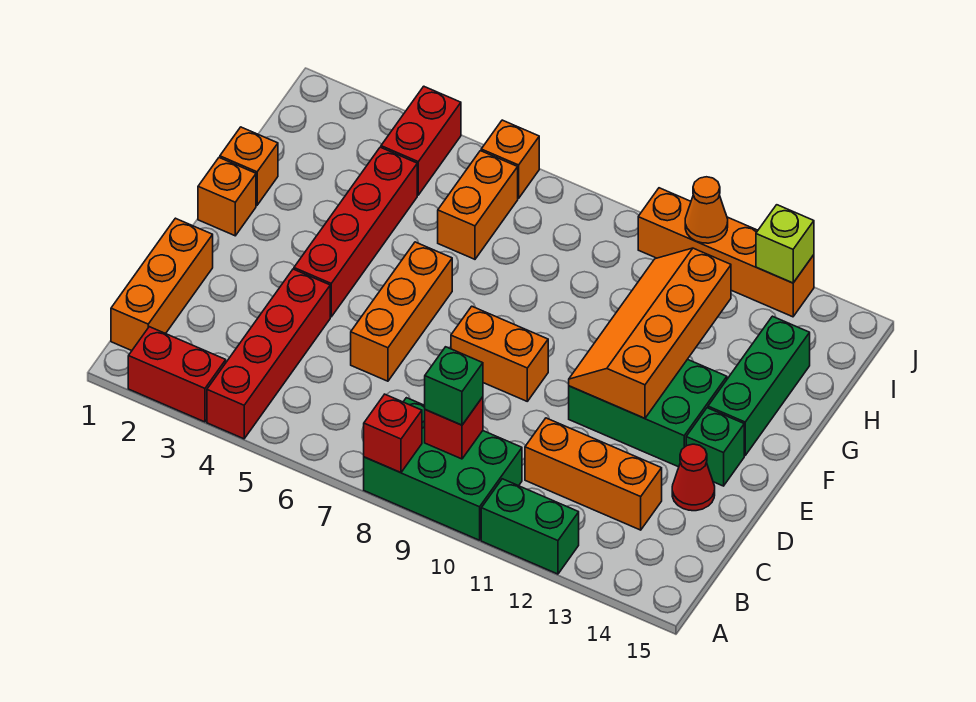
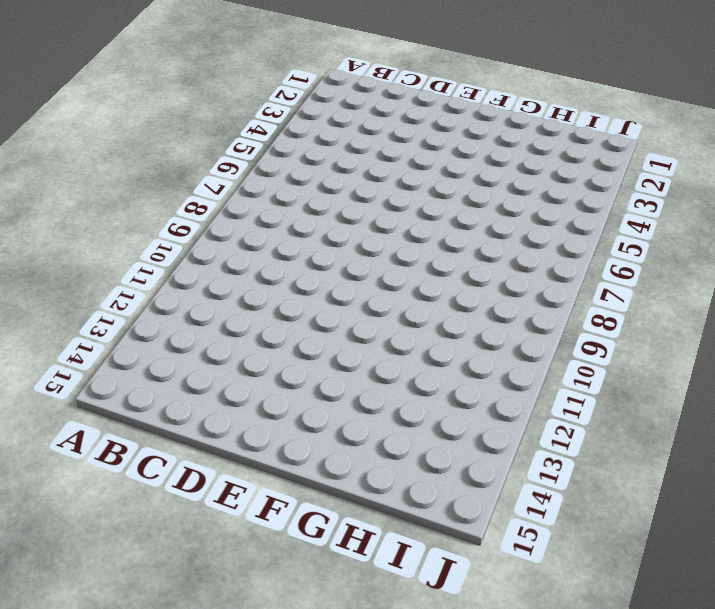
none -> red brick A2:A3 level 1
none -> red brick A4:D4 level 1
none -> green brick A8:B10 level 1

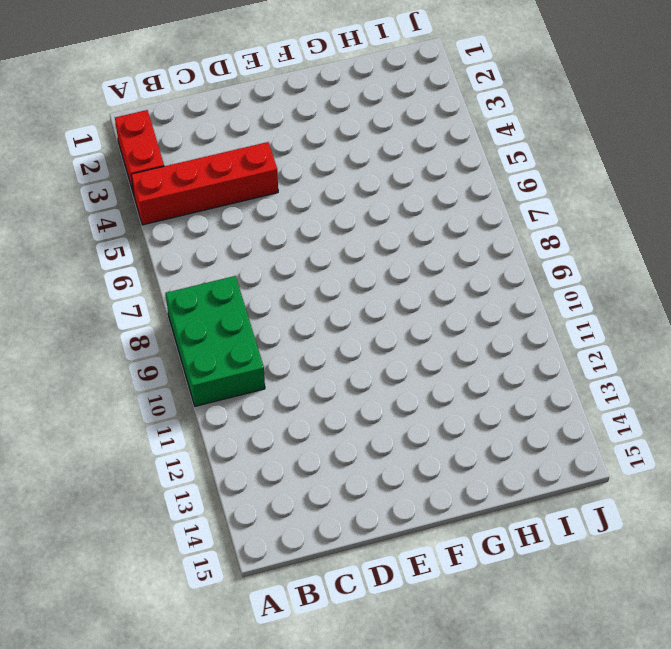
none -> green brick A11:A12 level 1
none -> orange brick B1:D1 level 1
none -> orange brick C11:C13 level 1

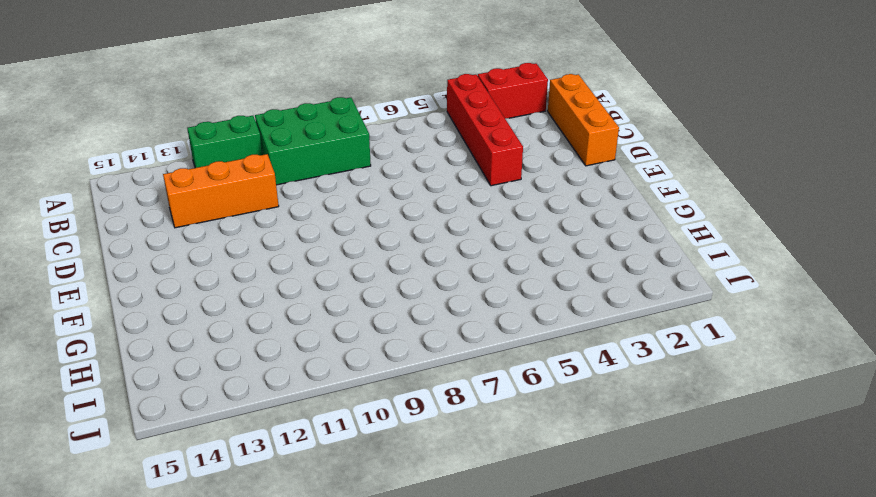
none -> orange brick D6:F6 level 1
none -> red cone D14 level 1
none -> red brick E4:H4 level 1

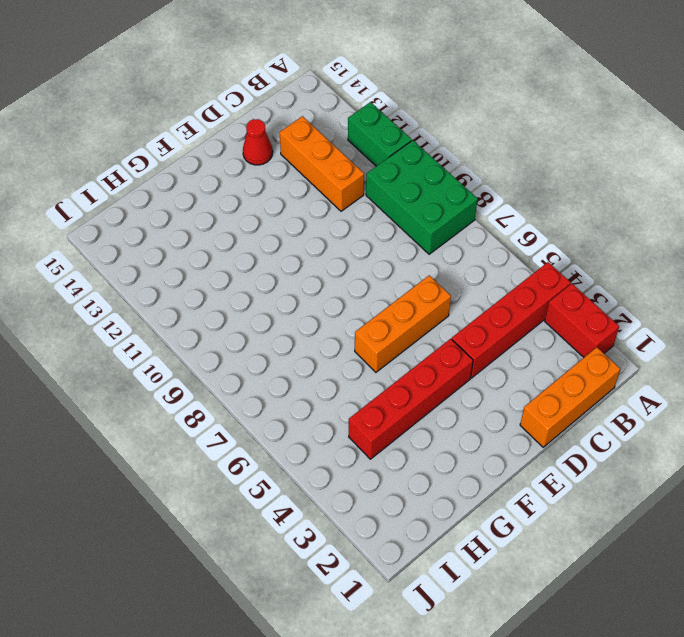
none -> orange brick E8:E9 level 1
none -> green brick E11:F13 level 1
none -> green brick E14 level 1

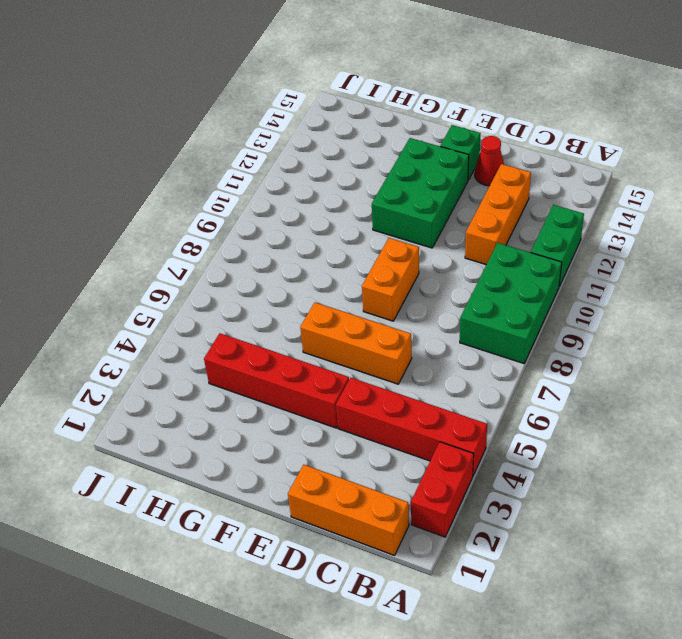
none -> orange brick F1 level 1
none -> green brick F14:H14 level 1
none -> orange brick G1 level 1

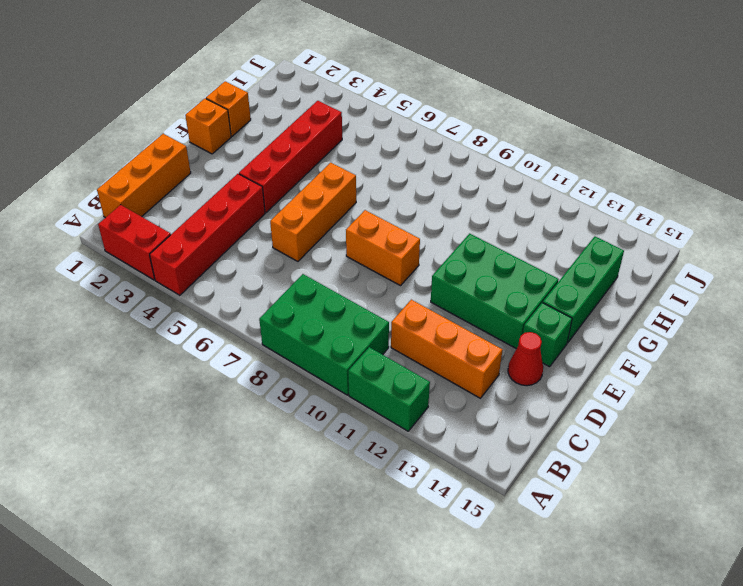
none -> orange brick H6:I6 level 1
none -> red brick I4:J4 level 1
none -> orange brick J6 level 1

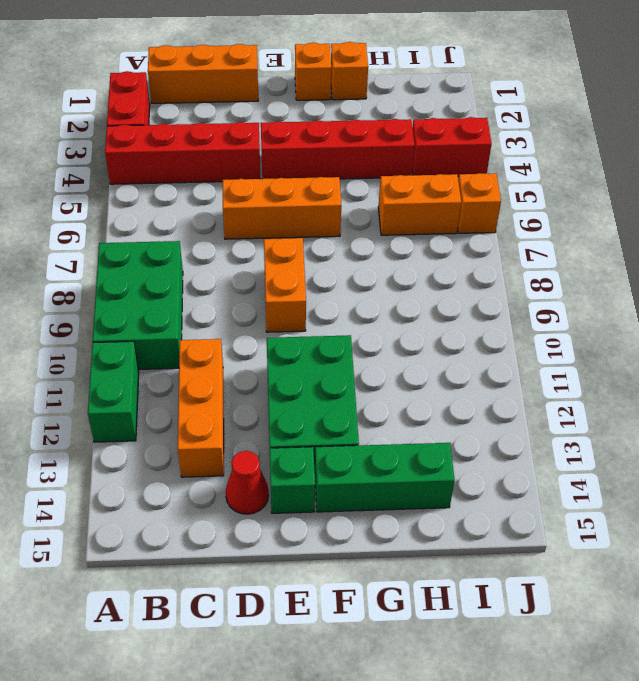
none -> orange brick J10:J13 level 1
none -> red brick A8 level 2
none -> red brick B9 level 2

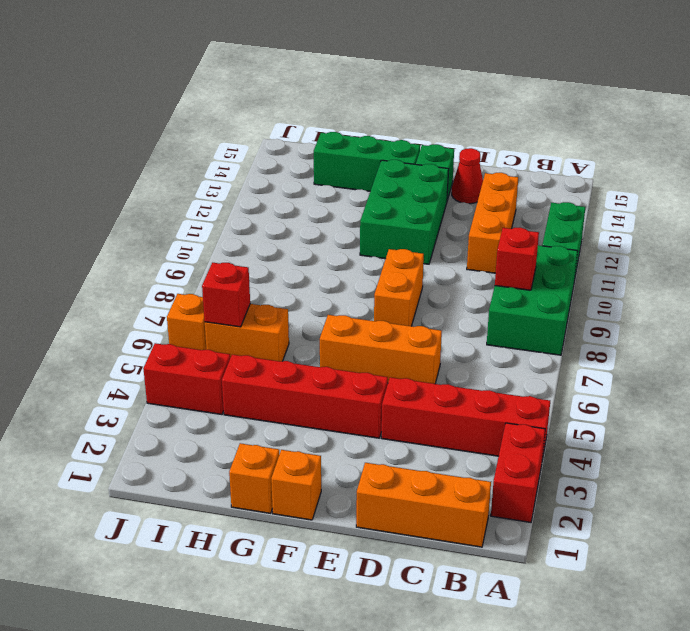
red brick I6 level 2 -> red brick A8 level 2
none -> orange brick J10:J13 level 1
none -> orange slope E11:H12 level 2 top 12
none -> orange cone J11 level 2

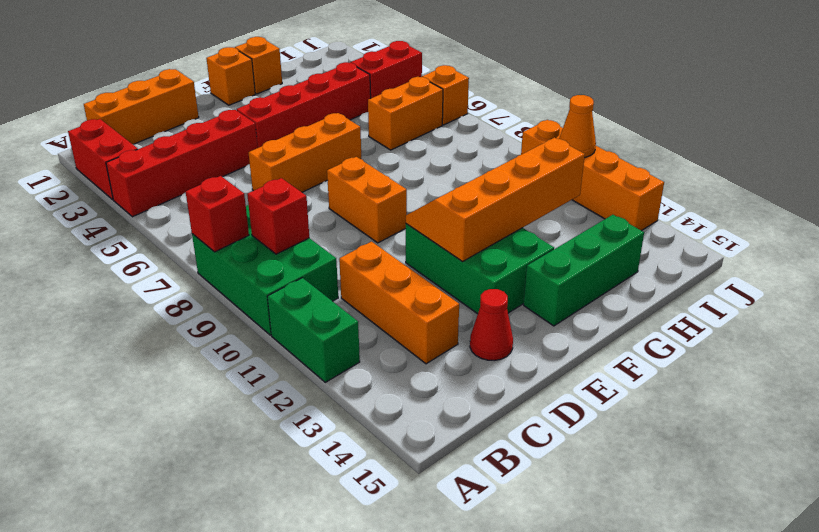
none -> green brick E14 level 1
none -> lime brick J13 level 2
none -> green brick B9 level 3

